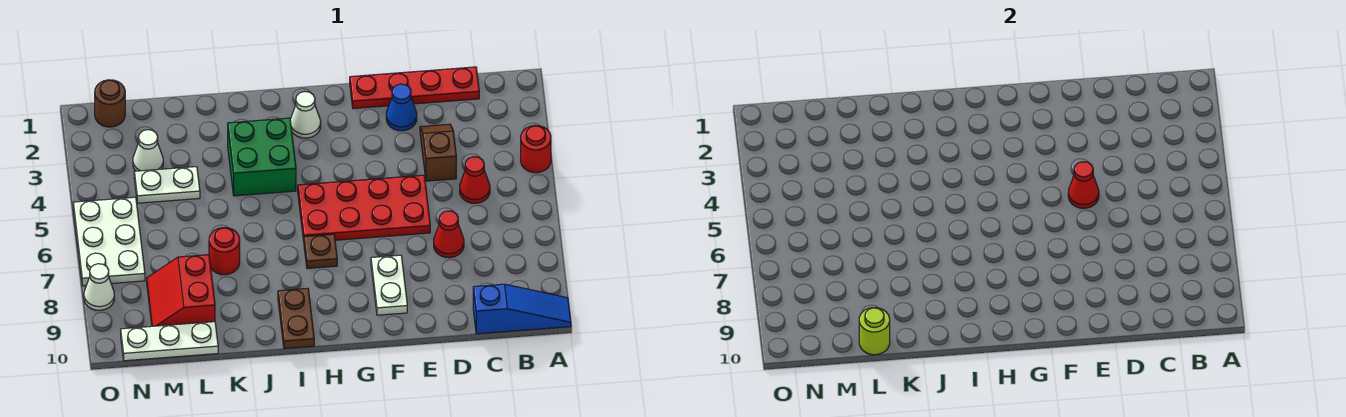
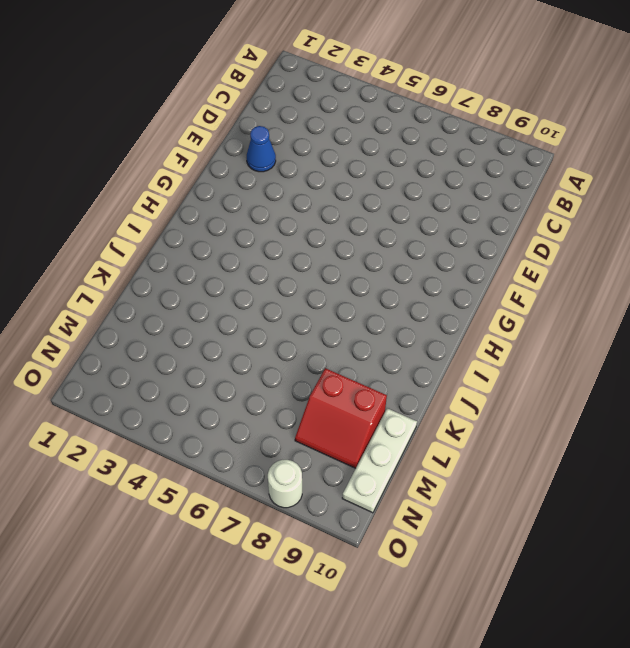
white round brick O8 level 1 -> white cone O8 level 1
none -> red round brick A4 level 1
none -> blue slope A10:C10 level 1 top C
none -> red plate C1:F1 level 1

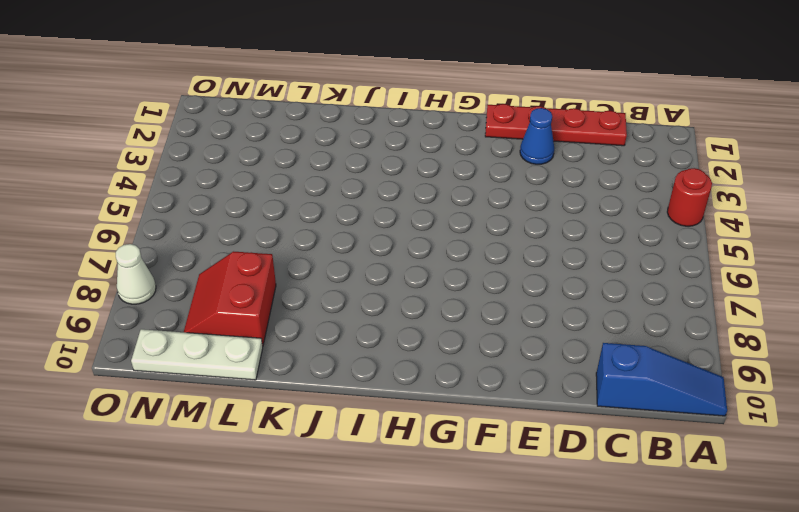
none -> red cone C5 level 1
none -> brown slope D3:D4 level 1 top 4
none -> red cone D7 level 1

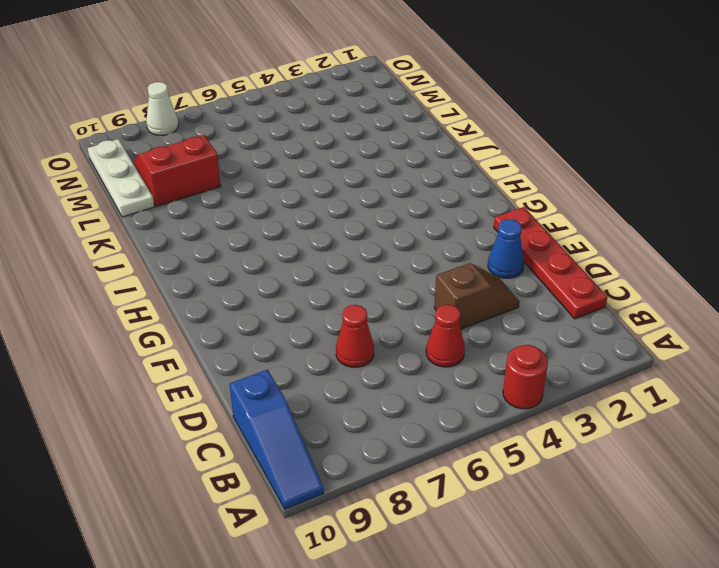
none -> red plate E5:H6 level 1
none -> white plate F8:F9 level 1
none -> white cone H2 level 1

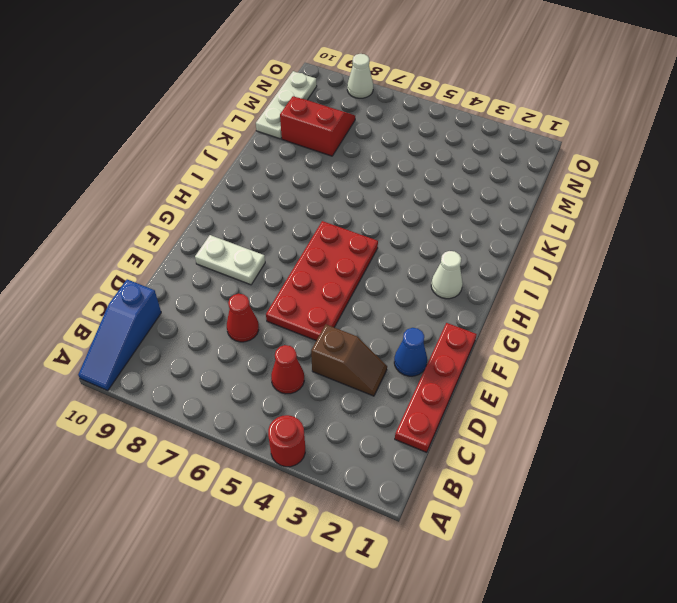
none -> brown plate H7 level 1
none -> green brick I3:J4 level 1
none -> brown plate I9:I10 level 1

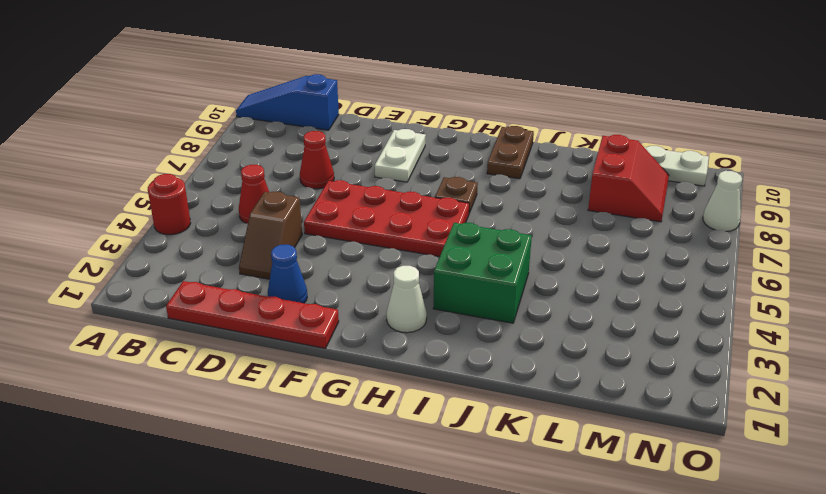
none -> red round brick K7 level 1
none -> white plate L4:M4 level 1
none -> white cone M3 level 1

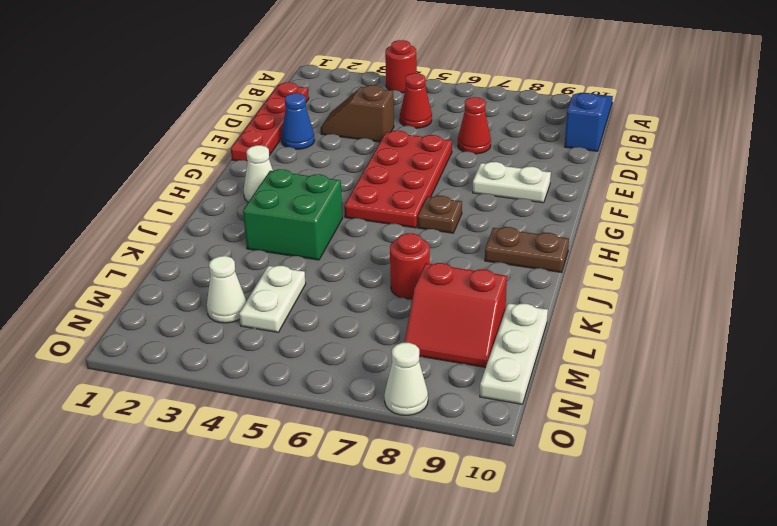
none -> brown round brick N1 level 1
none -> white plate N5:O7 level 1
none -> red cone E5 level 2

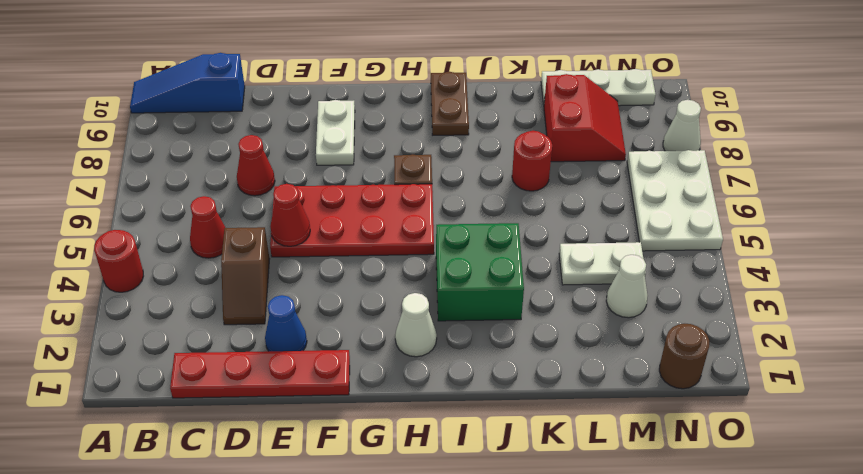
none -> lime round brick L10 level 2

